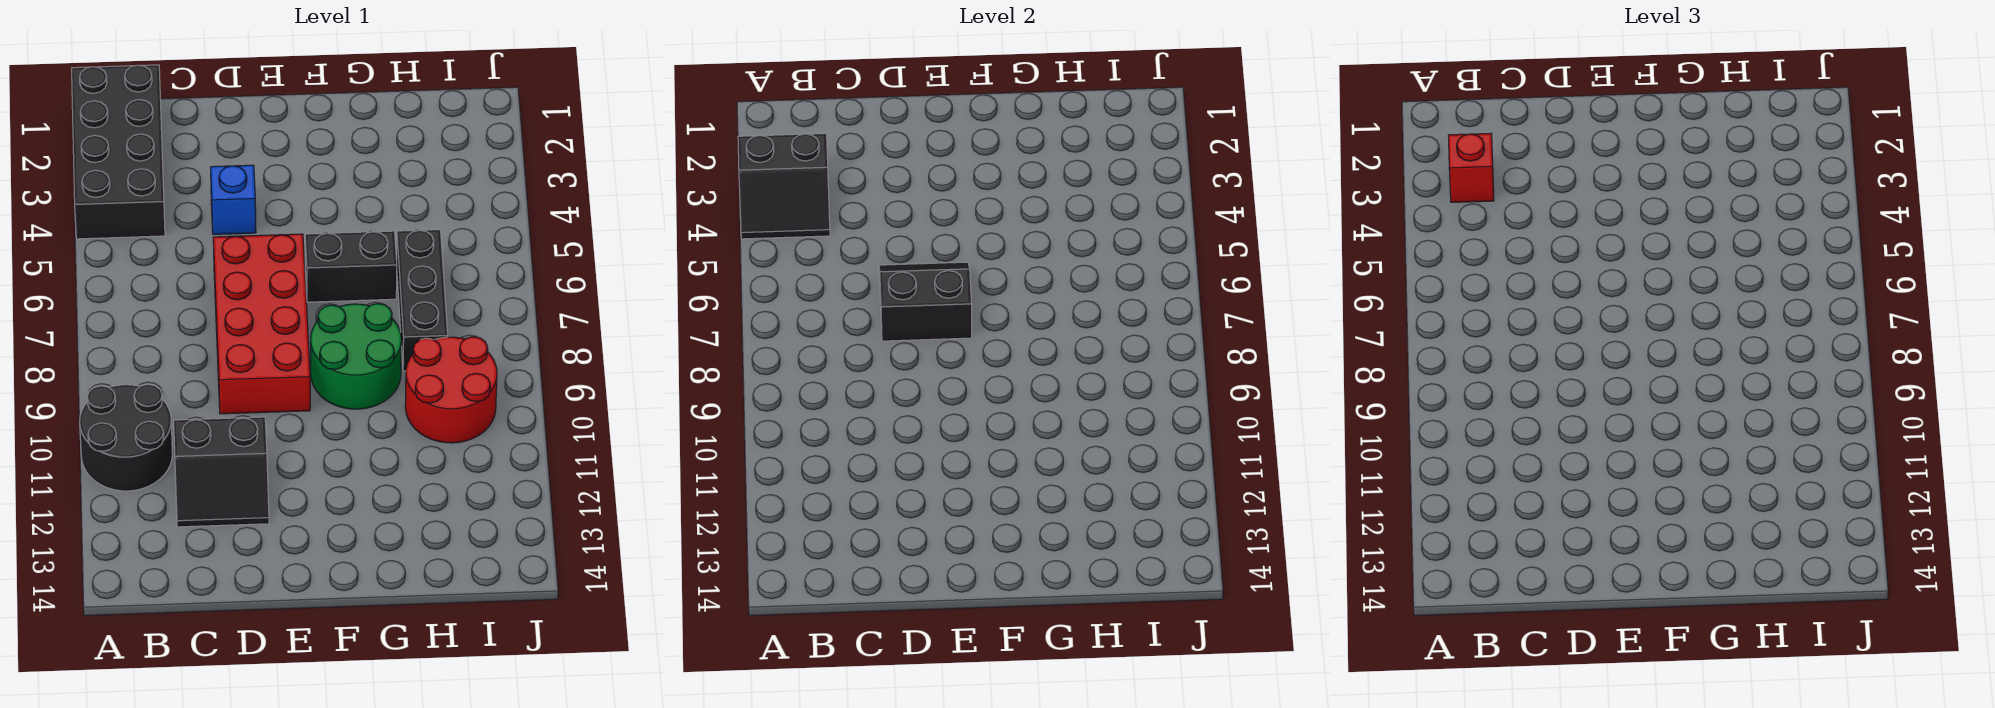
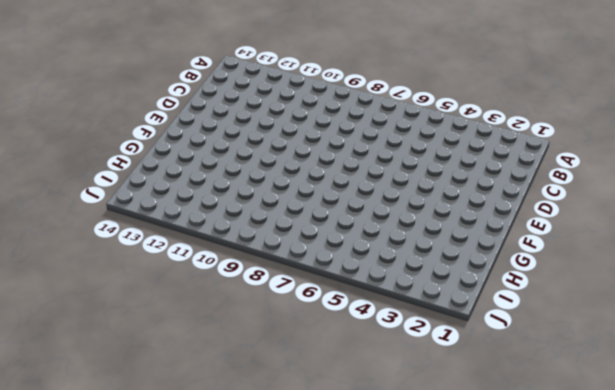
none -> black brick A1:B4 level 1
none -> black round brick A10:B11 level 1
none -> black slope C11:D12 level 1 top 11

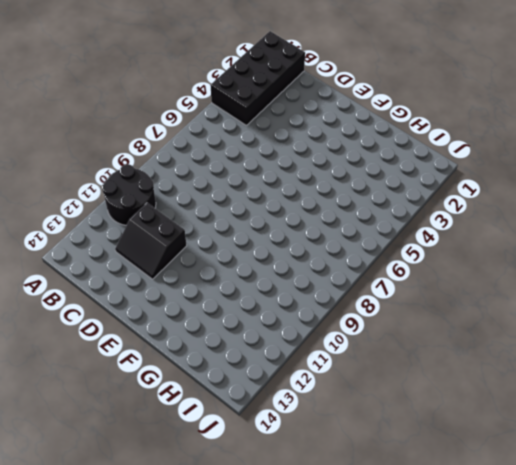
none -> blue brick D4 level 1
none -> red brick D6:E9 level 1
none -> black brick F6:G6 level 1

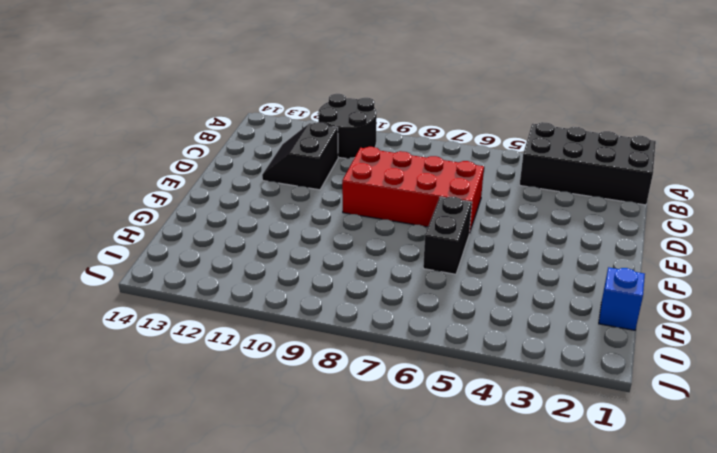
blue brick H1 level 1 -> blue brick D4 level 1
none -> green round brick F8:G9 level 1
none -> black brick H6:H8 level 1
none -> red round brick H9:I10 level 1

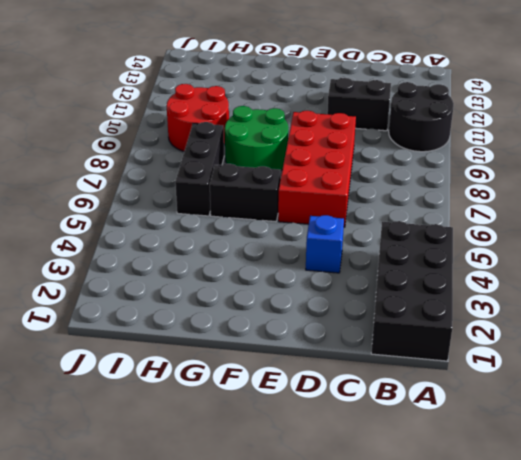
none -> black slope A3:B4 level 2 top 3
none -> black slope D6:E7 level 2 top 7
none -> red brick B3 level 3

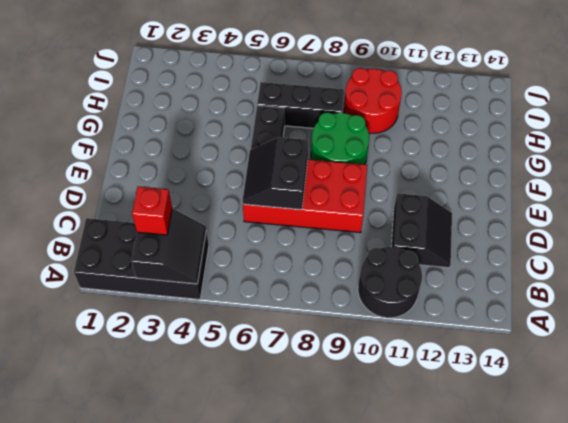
none -> blue brick D4 level 1

